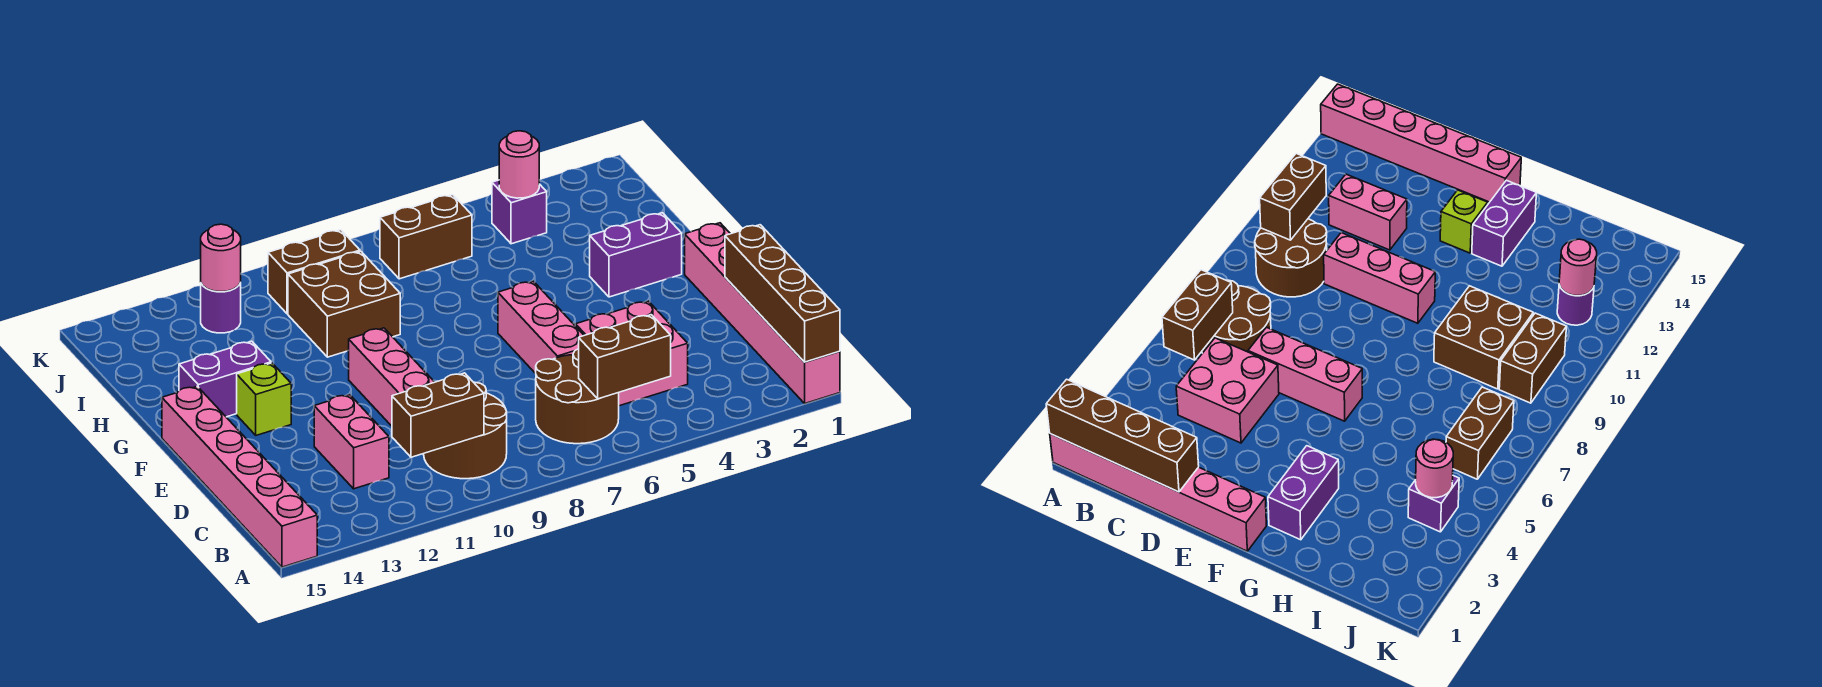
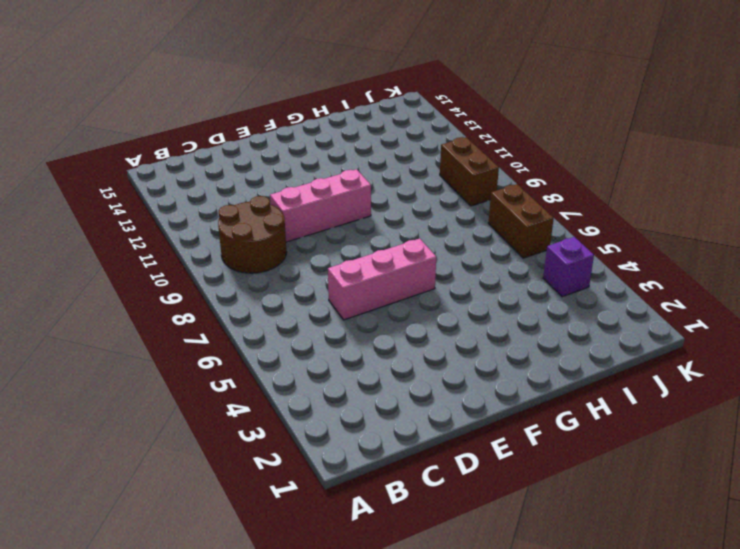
none -> pink brick A1:F1 level 1
none -> pink brick A15:F15 level 1
none -> brown round brick B6:C7 level 1

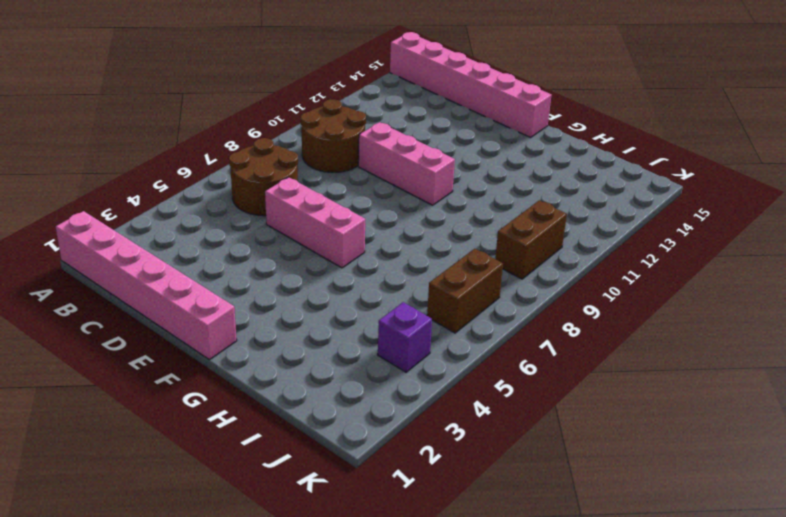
none -> pink brick C4:D5 level 1
none -> pink brick C12:D12 level 1
none -> lime brick F13 level 1

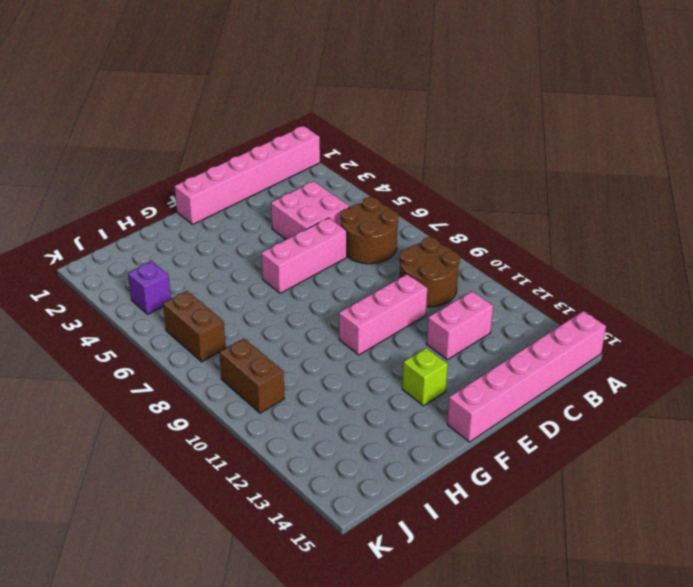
none -> purple brick G2:G3 level 1
none -> purple brick G13:G14 level 1
none -> brown brick H9:I10 level 1

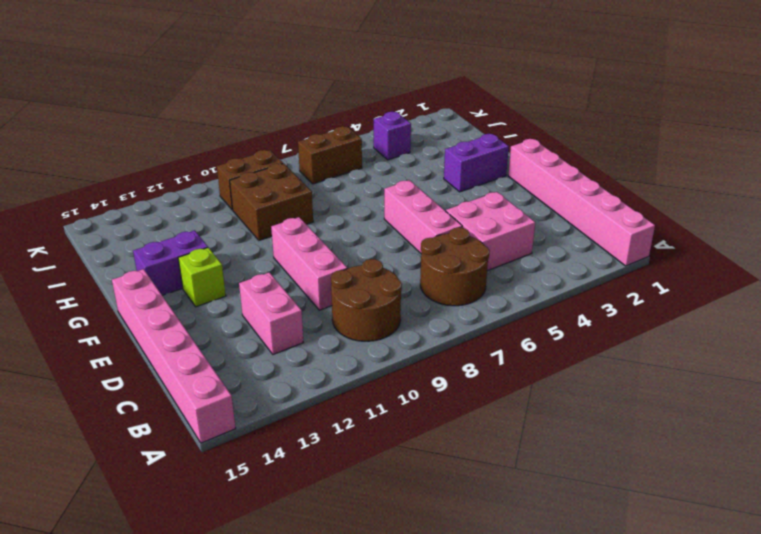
none -> purple round brick J12 level 1
none -> brown brick A1:D1 level 2
none -> brown brick B5:B6 level 2

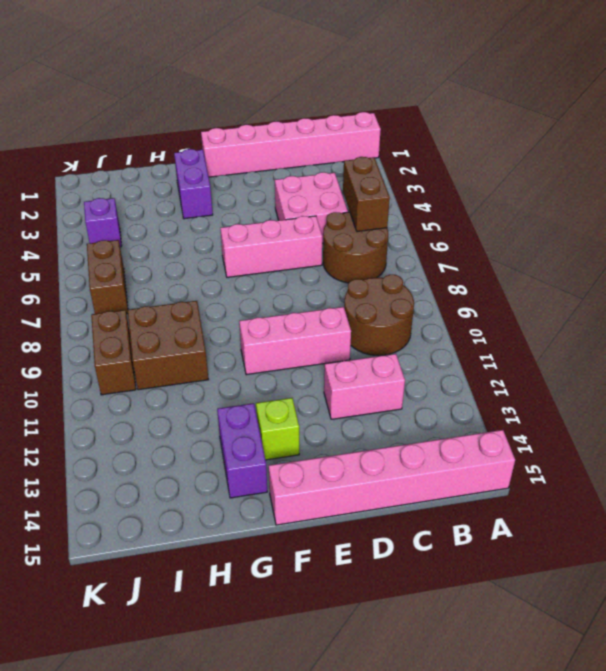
none -> purple round brick J12 level 1
none -> brown brick A1:D1 level 2
none -> brown brick B10:B11 level 2

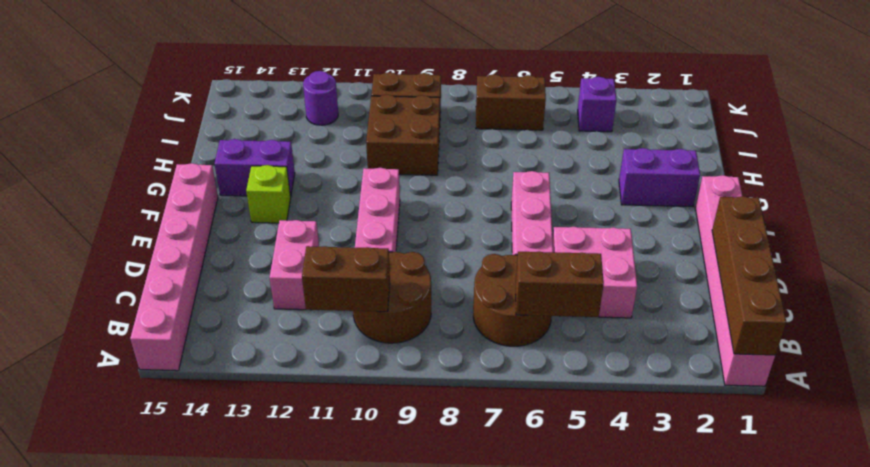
none -> pink round brick J4 level 2
none -> pink round brick J12 level 2

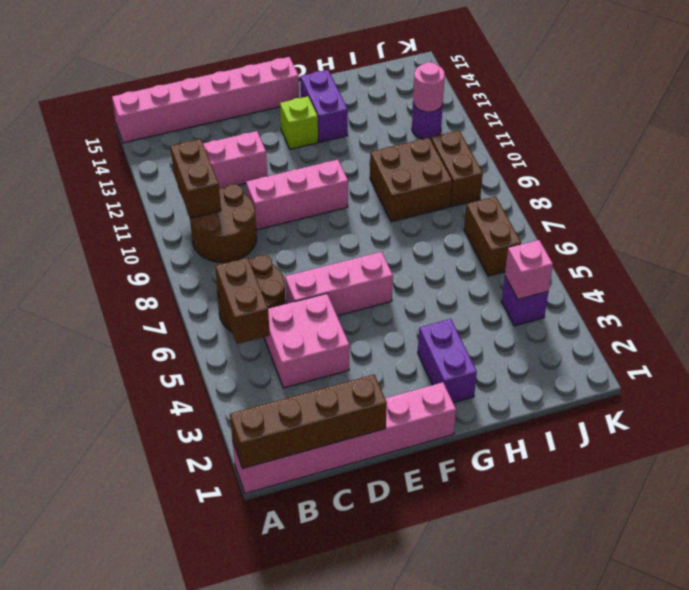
pink brick J4 level 2 -> pink round brick J4 level 2

